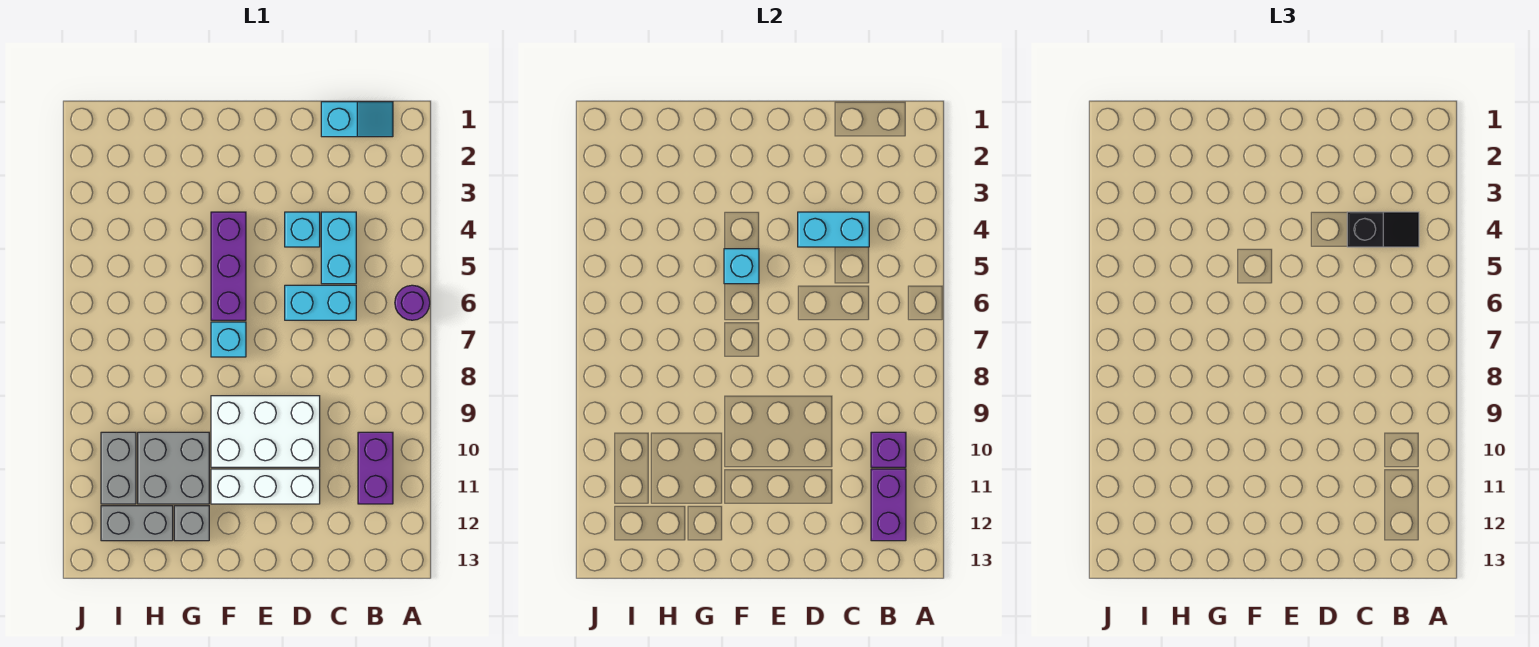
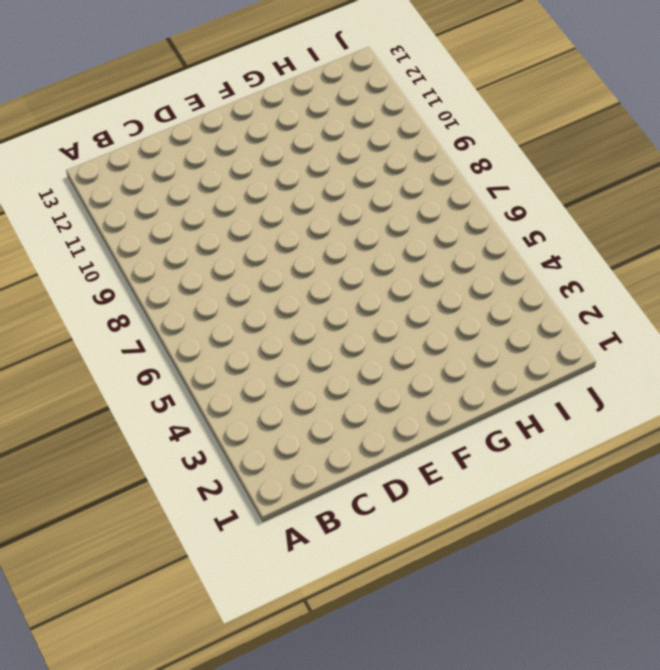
none -> purple round brick A6 level 1
none -> cyan slope B1:C1 level 1 top C
none -> purple brick B10:B11 level 1

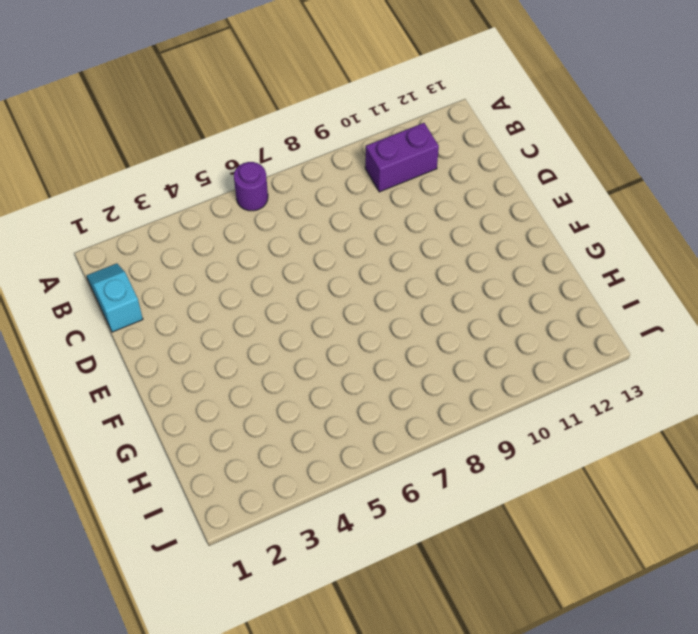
none -> cyan brick C4:C5 level 1
none -> cyan brick C6:D6 level 1
none -> cyan brick D4 level 1

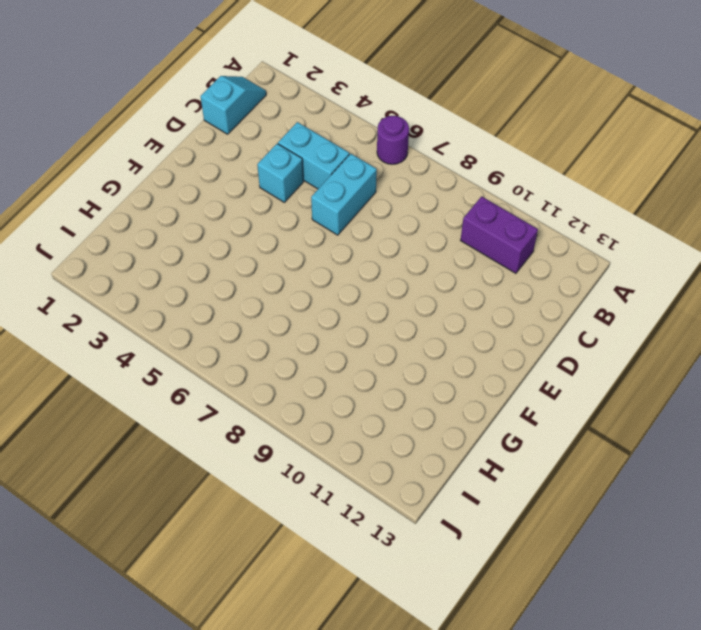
none -> white brick D9:F10 level 1
none -> white brick D11:F11 level 1
none -> purple brick F4:F6 level 1

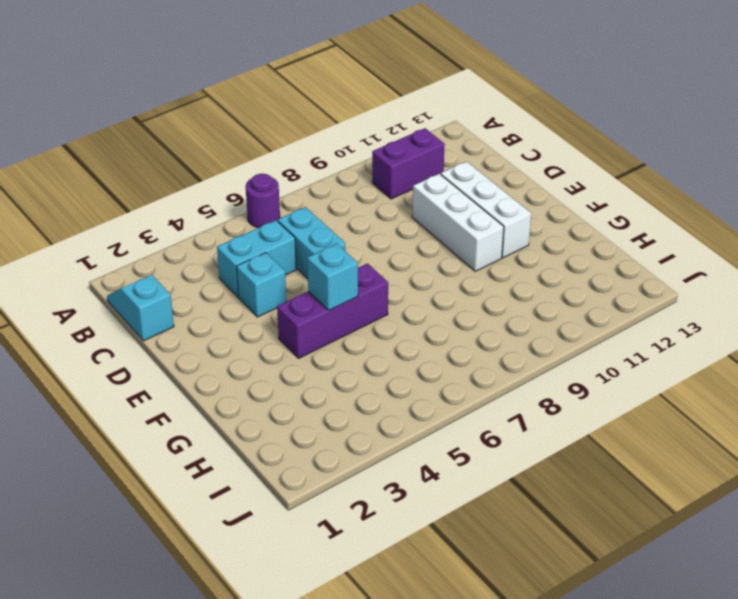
white brick D10:F10 level 1 -> white brick D9:F10 level 1
none -> cyan brick F7 level 1
none -> grey brick G10:H11 level 1
none -> grey brick G12 level 1

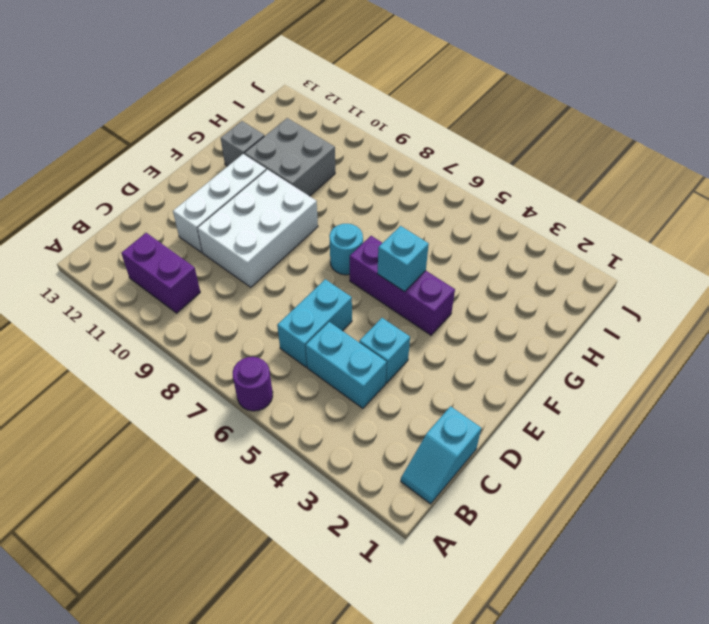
cyan round brick F7 level 1 -> cyan brick F7 level 1
none -> grey brick H12:I12 level 1
none -> grey brick I10:I11 level 1
none -> purple brick B10 level 2

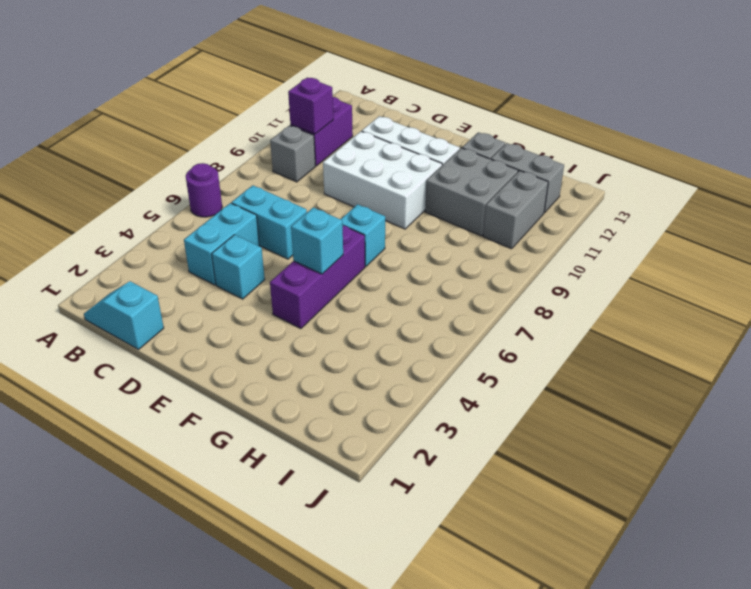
grey brick B9 level 1 -> none
none -> purple brick B11:B12 level 2
none -> cyan brick C4:D4 level 2
none -> black slope B4:C4 level 3 top C

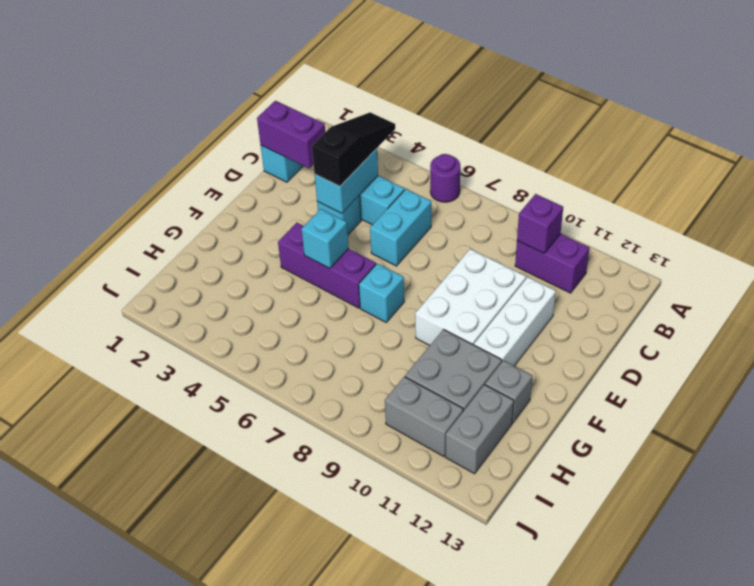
black slope B4:D4 level 3 top D -> black slope B4:C4 level 3 top C
purple brick C1:C2 level 2 -> purple brick B11:B12 level 2

